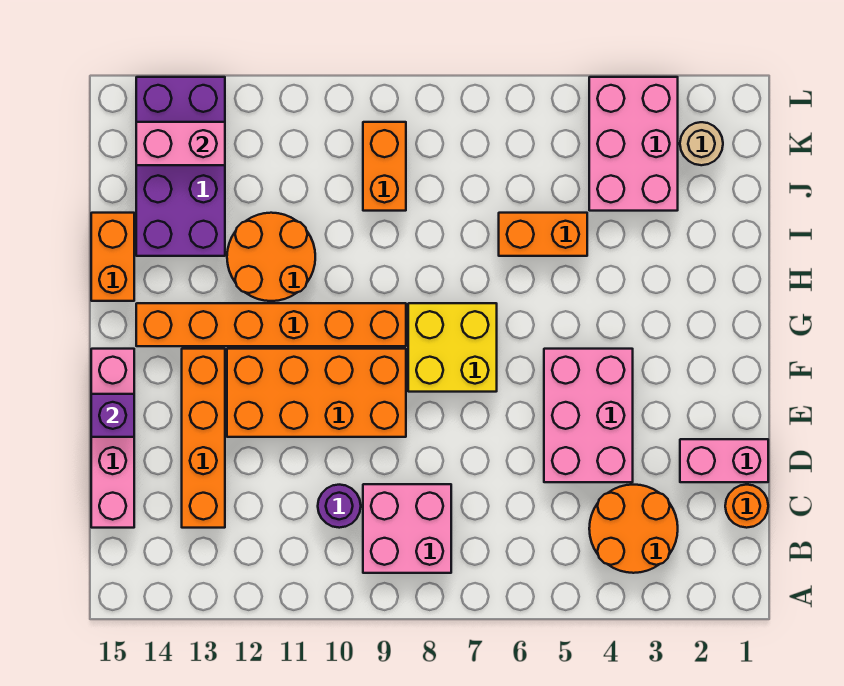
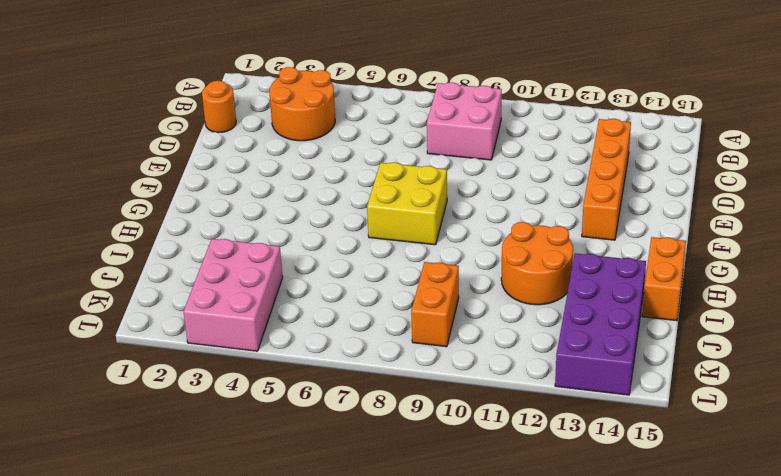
none -> purple round brick C10 level 1
none -> pink brick C15:F15 level 1
none -> pink brick D1:D2 level 1

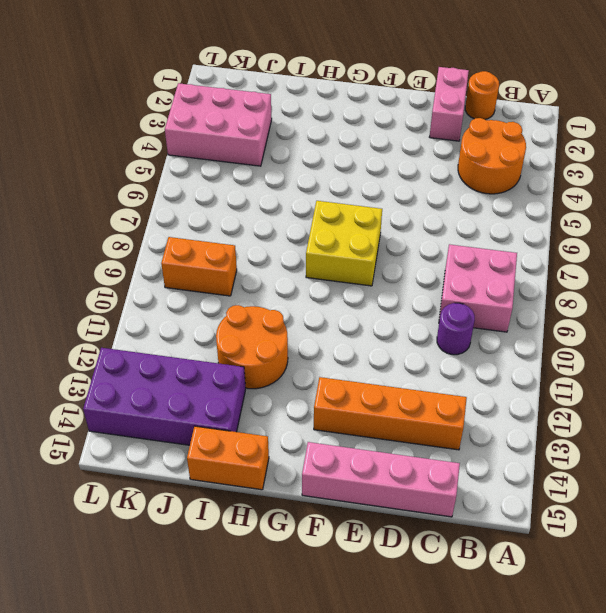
none -> pink brick D4:F5 level 1
none -> orange brick E9:F12 level 1
none -> orange brick G9:G14 level 1

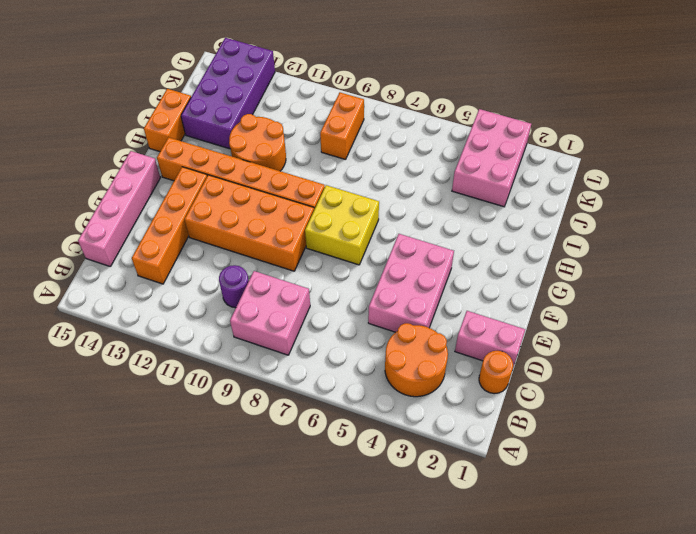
none -> orange brick I5:I6 level 1
none -> tan round brick K2 level 1
none -> purple brick E15 level 2

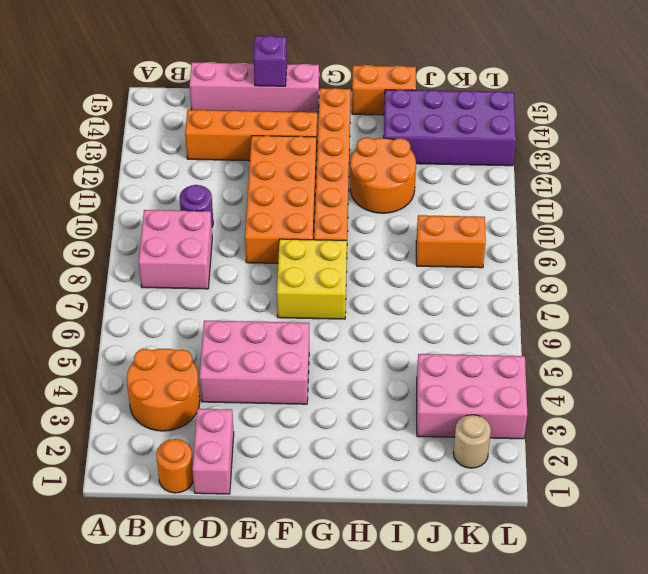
none -> orange brick I5:I6 level 1
none -> pink brick K13:K14 level 2

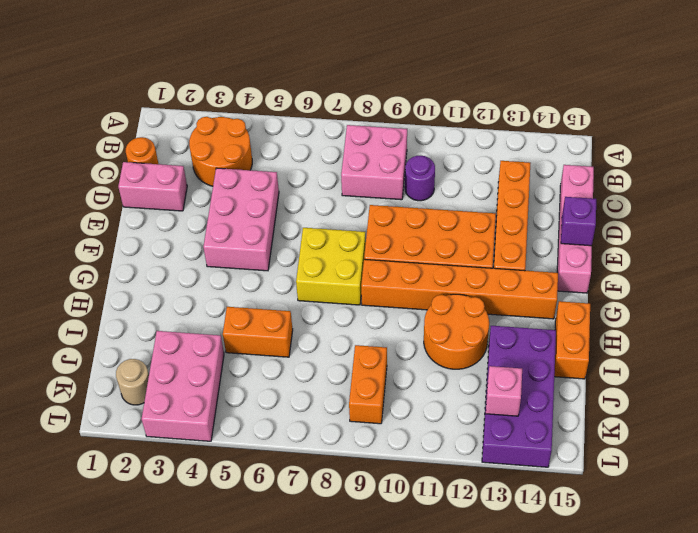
pink brick K13 level 2 -> pink brick K13:K14 level 2

